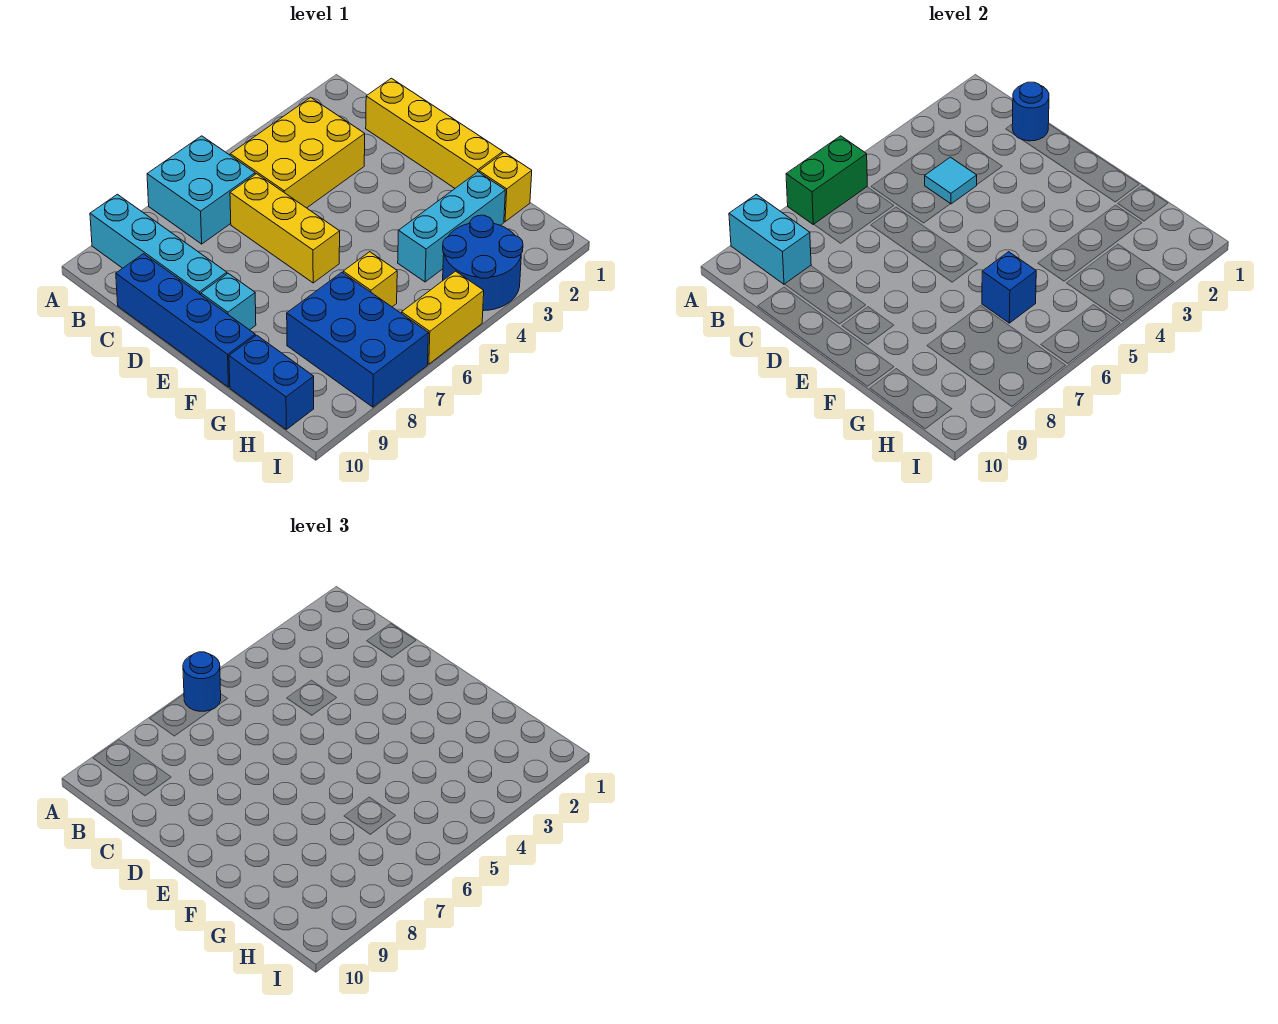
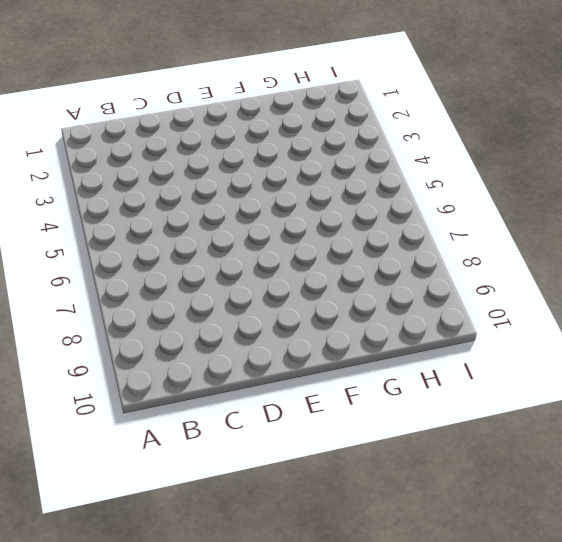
none -> cyan brick A6:B7 level 1
none -> cyan brick A9:D9 level 1
none -> yellow brick B3:C5 level 1

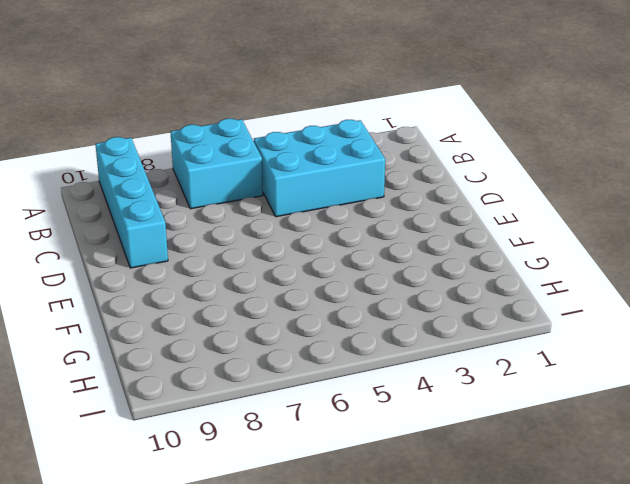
cyan brick B3:C5 level 1 -> yellow brick B3:C5 level 1
none -> yellow brick C1:F1 level 1
none -> yellow brick C6:E6 level 1
none -> blue brick C10:F10 level 1

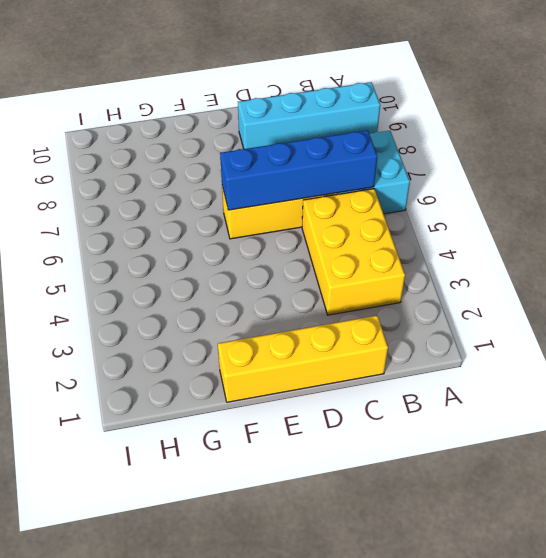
blue brick B6:E6 level 2 -> blue brick C10:F10 level 1
none -> cyan brick E9 level 1
none -> yellow brick G1 level 1
none -> cyan brick G2:G4 level 1

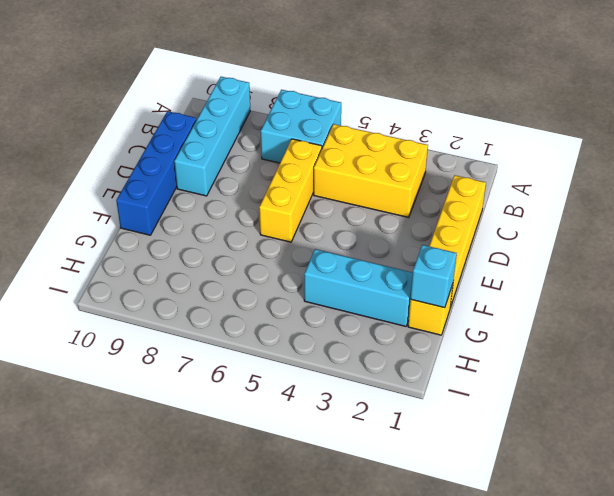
cyan brick G1 level 2 -> cyan brick E9 level 1
none -> yellow brick G6 level 1
none -> blue brick G7:I8 level 1
none -> blue brick G10:H10 level 1

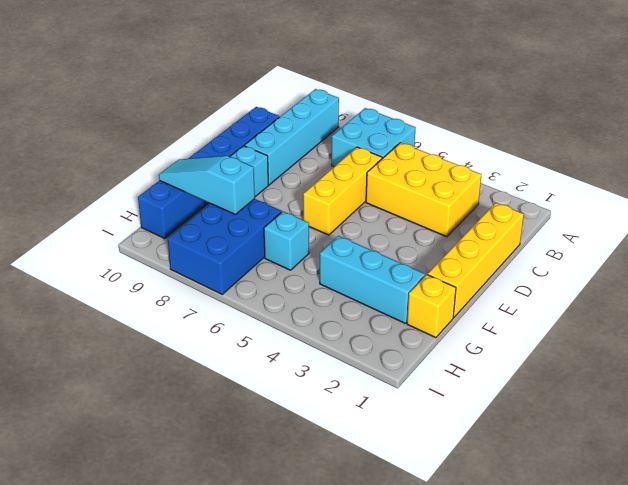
cyan brick G6 level 1 -> yellow brick G6 level 1
cyan slope G8:G10 level 2 top 8 -> none
none -> blue round brick H3:I4 level 1
none -> yellow brick I5:I6 level 1
none -> green brick A6:A7 level 2

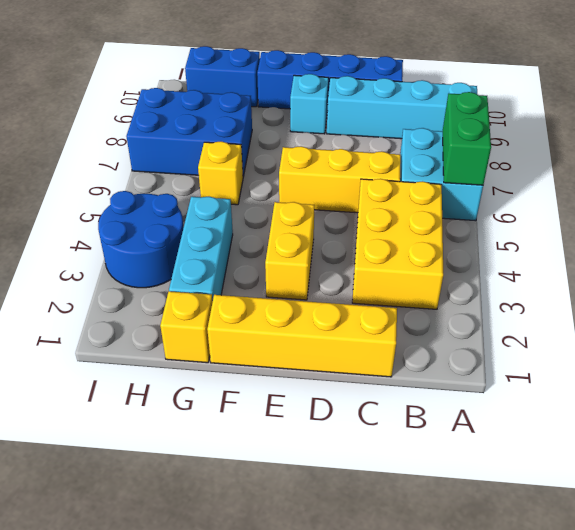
yellow brick E3:E4 level 1 -> yellow brick I5:I6 level 1
none -> cyan brick A9:B9 level 2
none -> blue round brick C1 level 2
none -> cyan tile C4 level 2

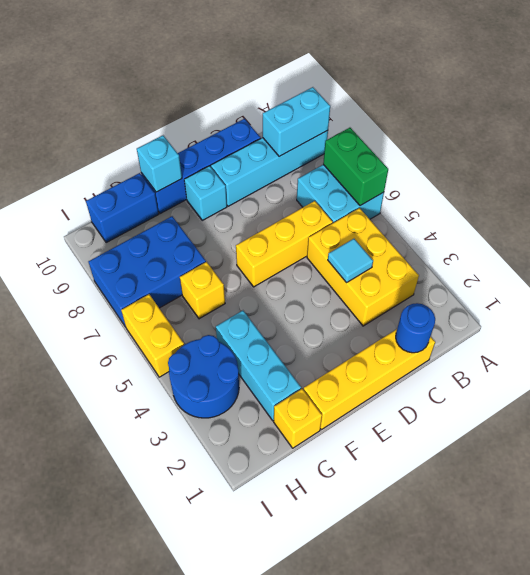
cyan brick F10 level 2 -> none
none -> blue brick G6 level 2
none -> blue round brick A6 level 3

